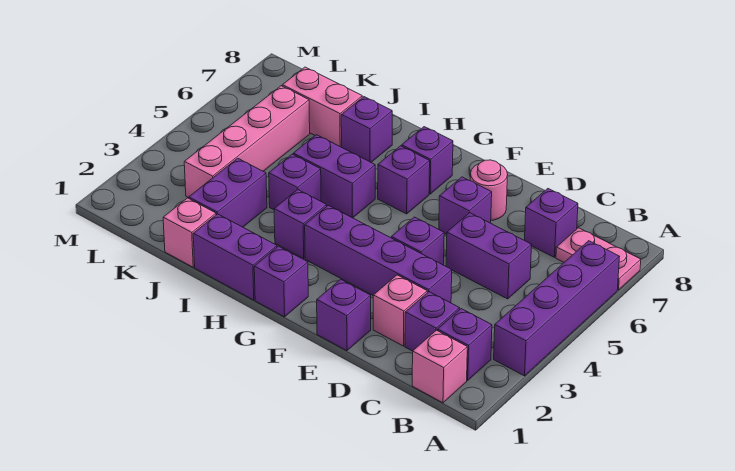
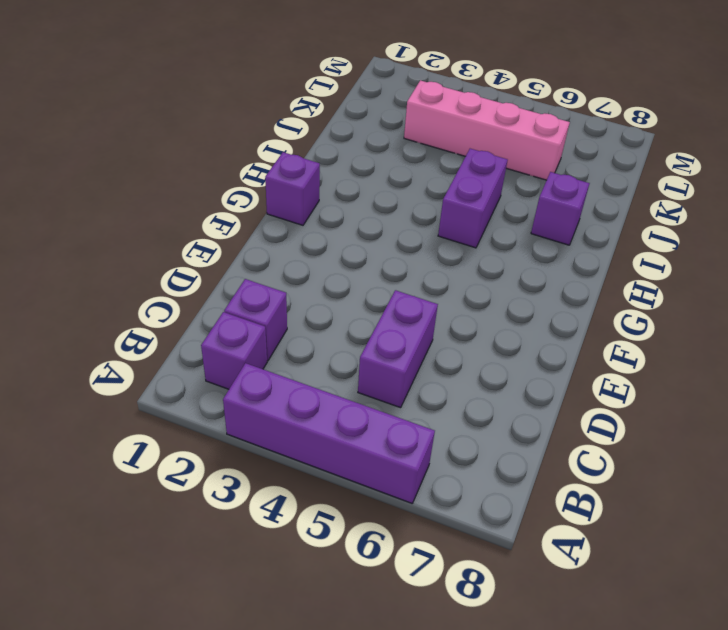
none -> pink plate A7:B7 level 1
none -> pink brick B1 level 1
none -> purple brick C7 level 1

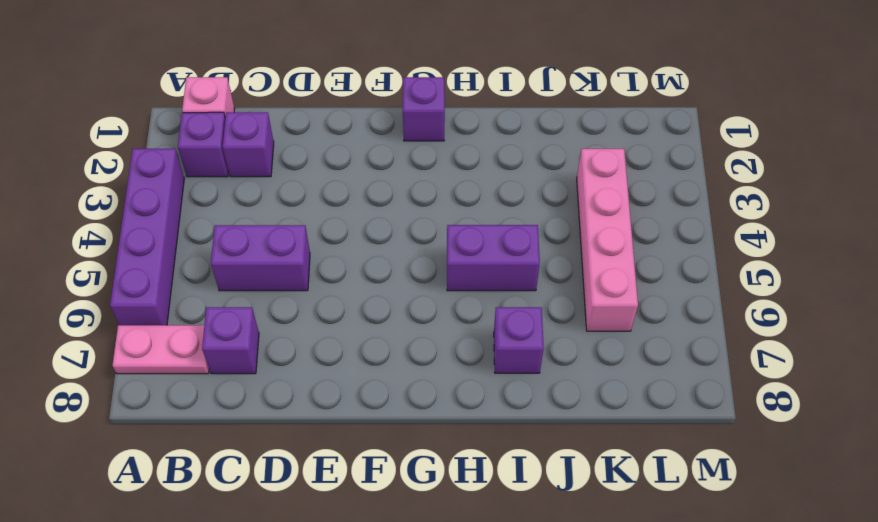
none -> pink brick D2 level 1
none -> purple brick D3:G3 level 1
none -> purple brick E1 level 1

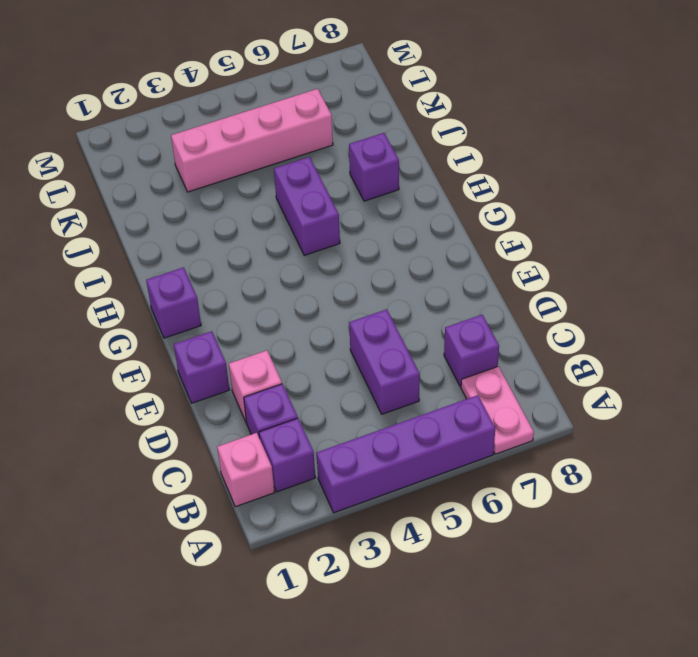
none -> purple brick D3:G3 level 1
none -> purple brick E4 level 1
none -> purple brick E6 level 1

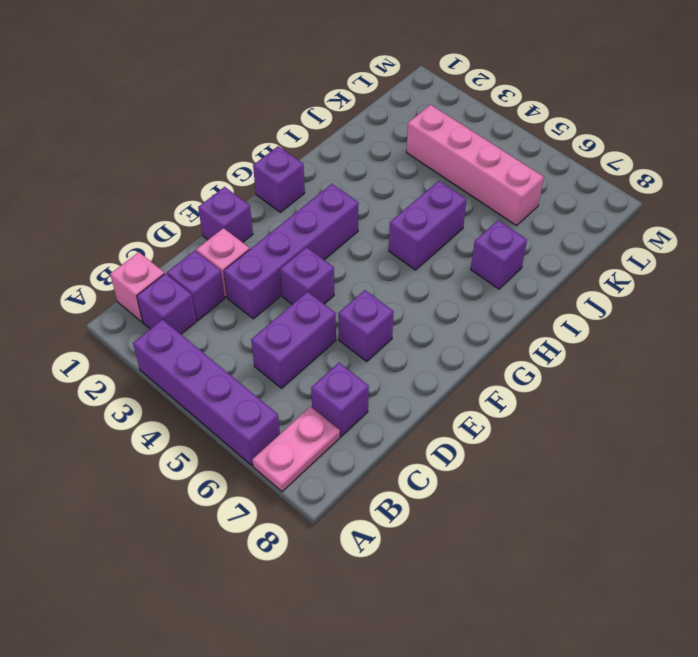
none -> pink round brick E7 level 1
none -> purple brick G6 level 1
none -> purple brick G7 level 1

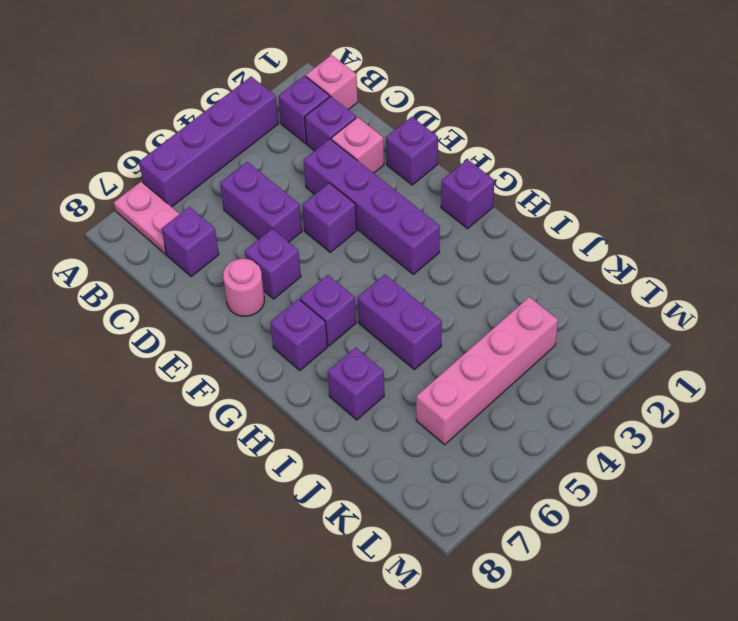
none -> purple brick H1:I1 level 1
none -> purple brick H3 level 1
none -> purple brick I4 level 1

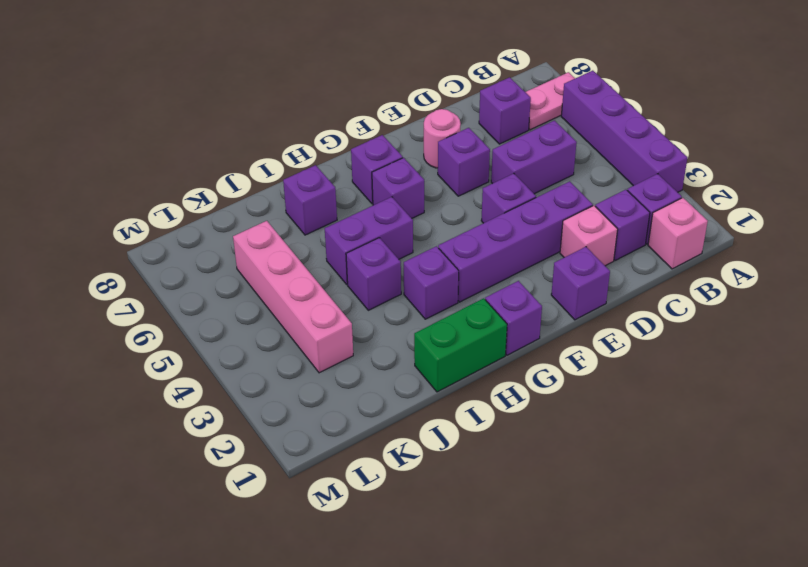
green brick H1:I1 level 1 -> purple brick H1:I1 level 1
none -> pink brick J1 level 1
none -> purple brick J2:J3 level 1
none -> pink brick J7:K7 level 1

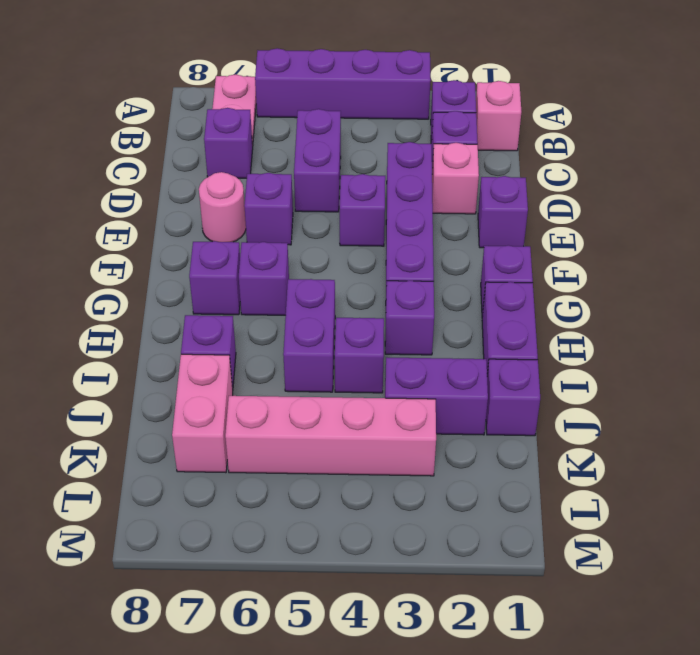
purple brick J1 level 1 -> pink brick J1 level 1

